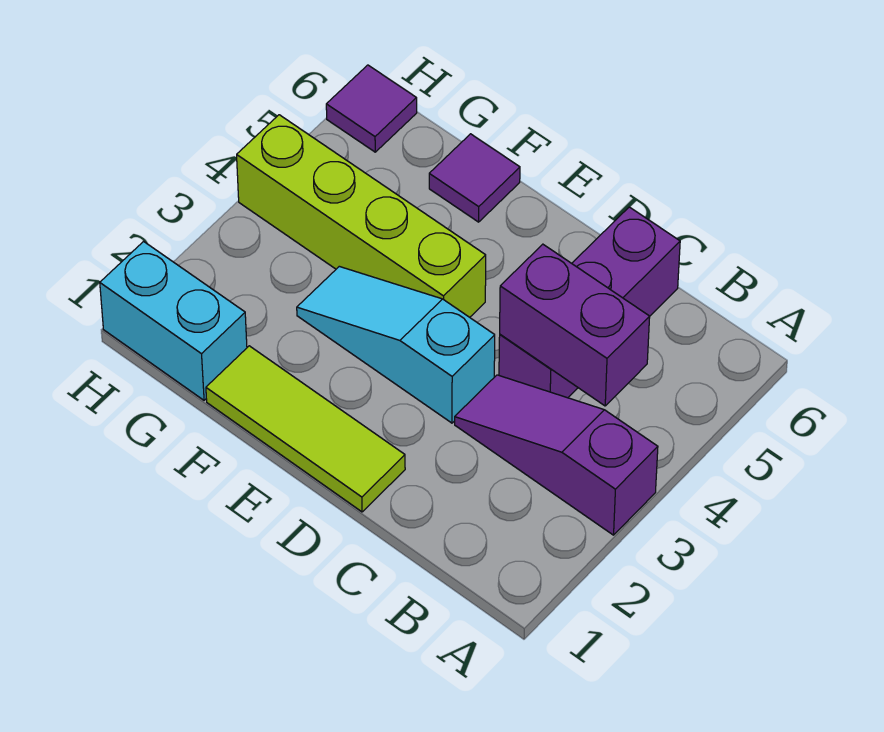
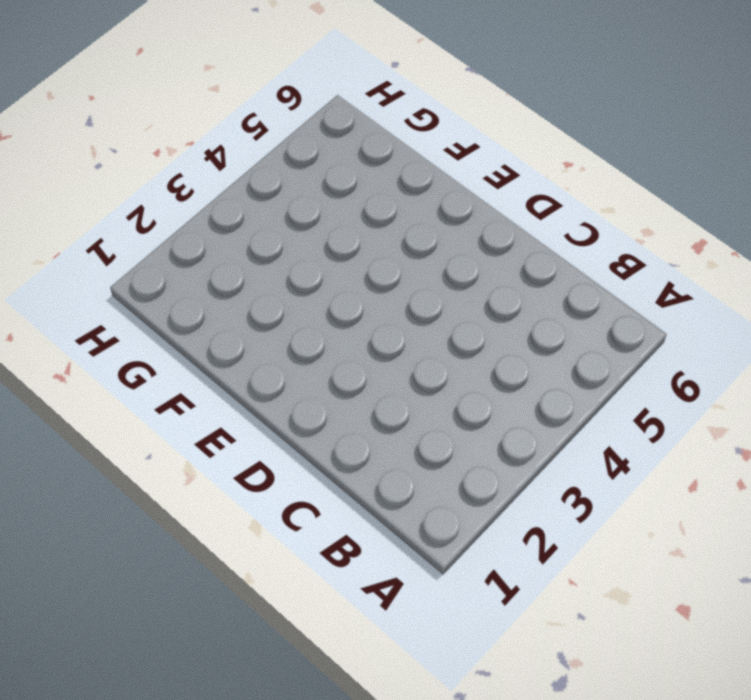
none -> purple slope A3:C3 level 1 top A
none -> purple brick C4:C6 level 1

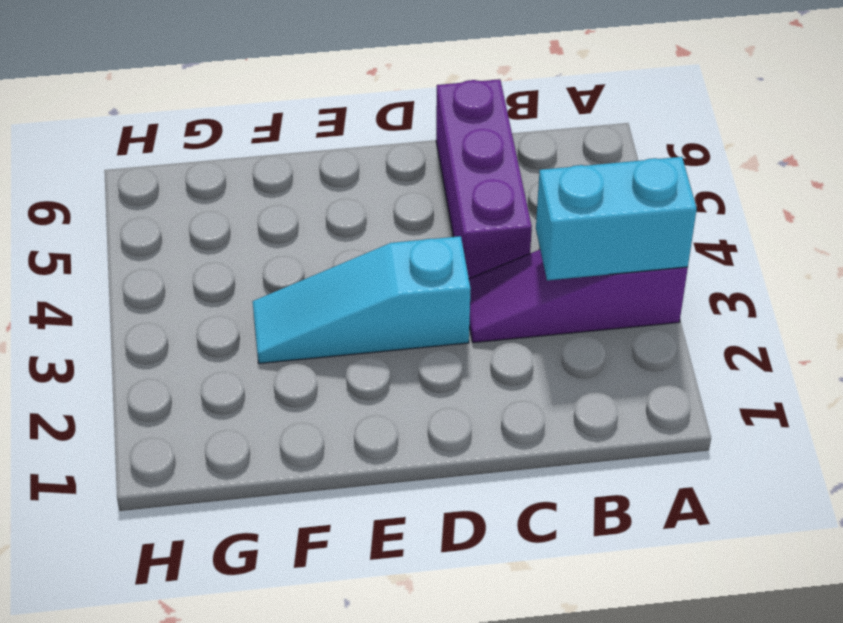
cyan brick A3:B3 level 2 -> cyan brick G1:H1 level 1
none -> lime tile D1:F1 level 1
none -> lime brick E4:H4 level 1

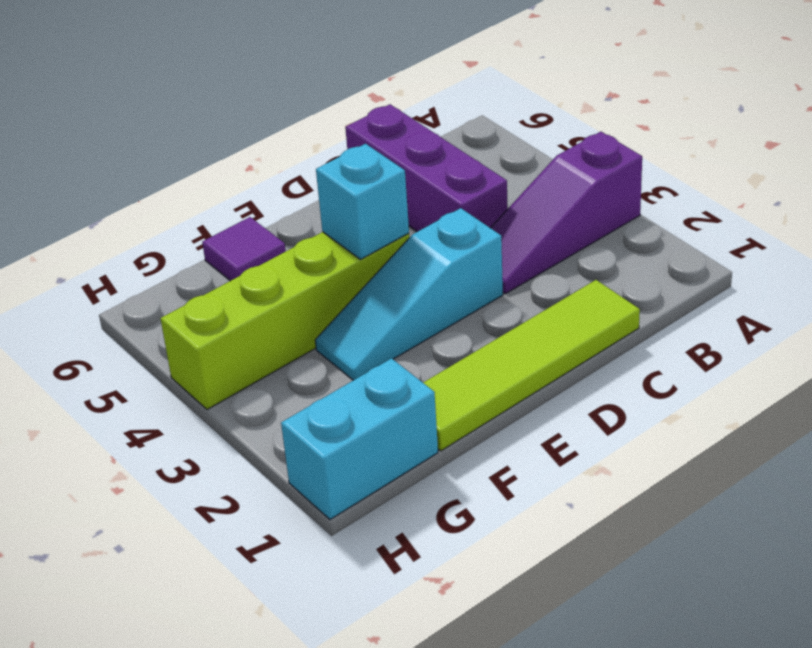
lime tile C1:F1 level 1 -> lime tile D1:F1 level 1
cyan brick E4 level 2 -> none
none -> purple tile H6 level 1
none -> purple brick B4:C4 level 2

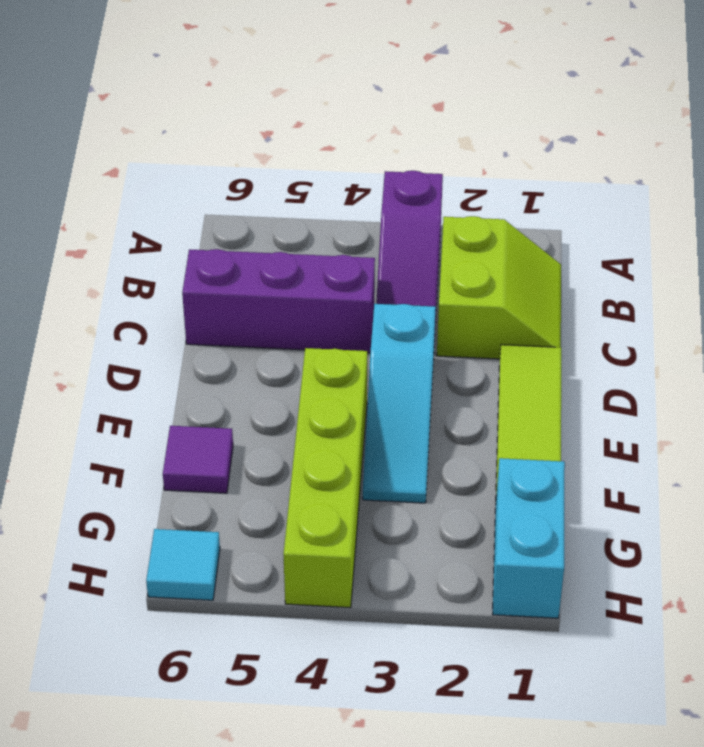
lime slope B1:C2 level 1 top 2 -> none
cyan tile H6 level 1 -> purple tile H6 level 1
none -> purple brick B4:C4 level 2

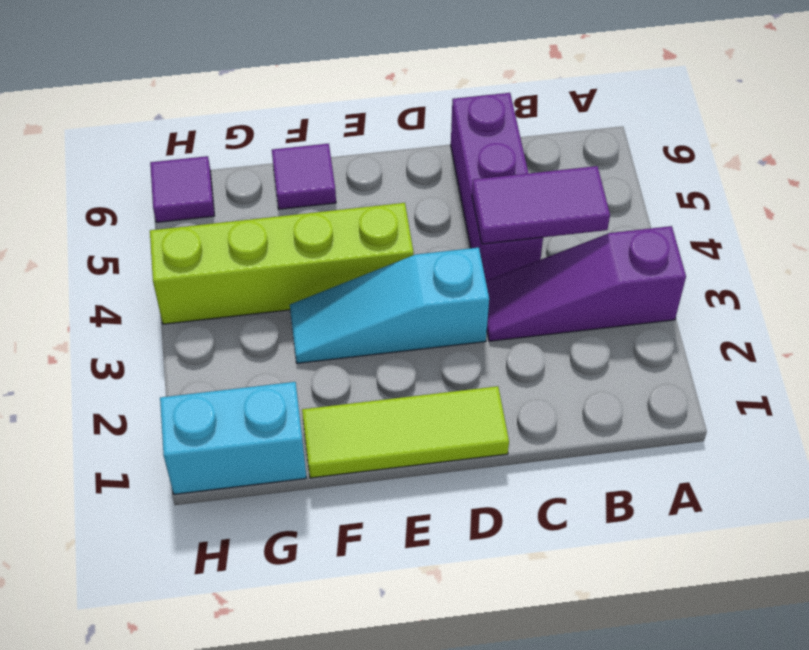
purple tile B4:C4 level 2 -> purple brick B4:C4 level 2

